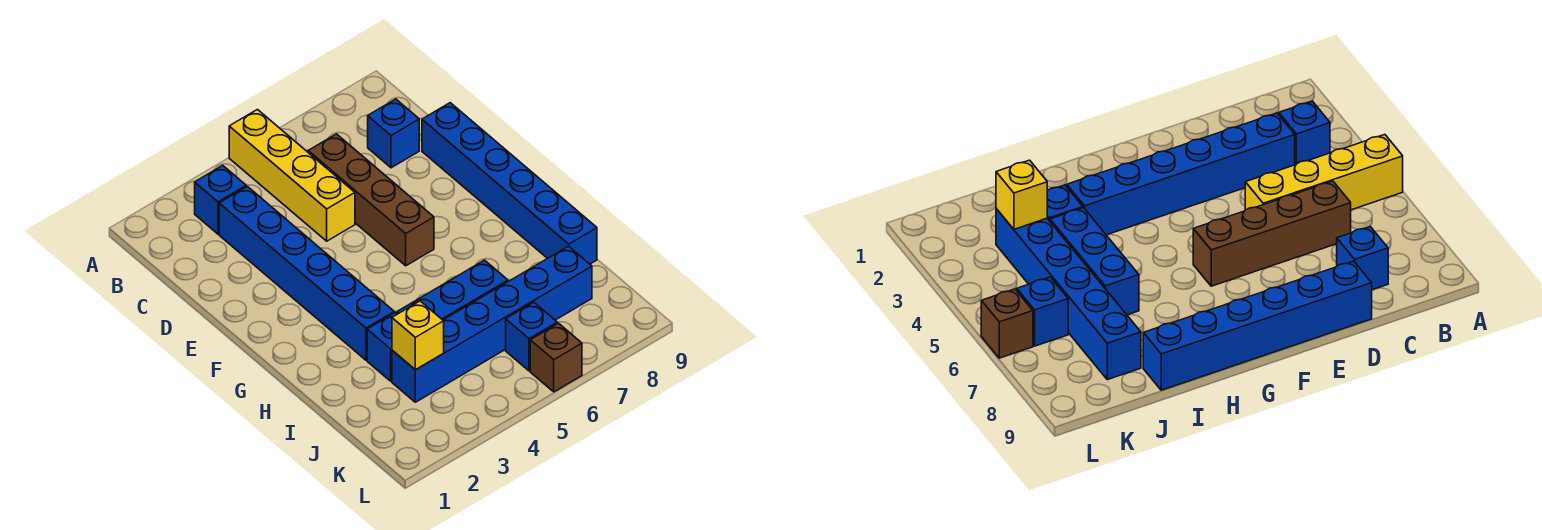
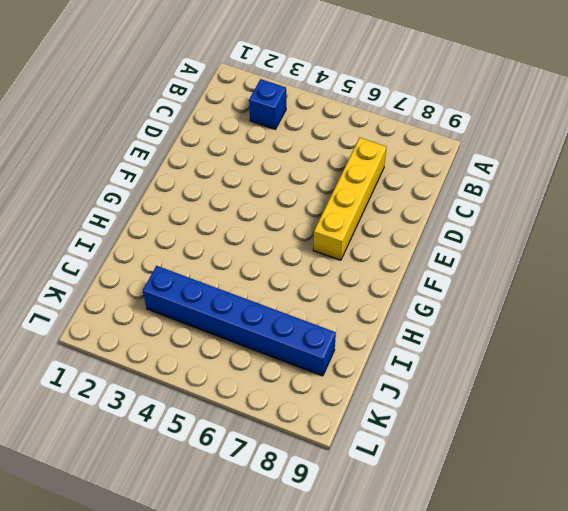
yellow brick C7:F7 level 1 -> yellow brick A5:D5 level 1
none -> blue brick C3:H3 level 1
none -> brown brick C6:F6 level 1
none -> blue brick C8 level 1

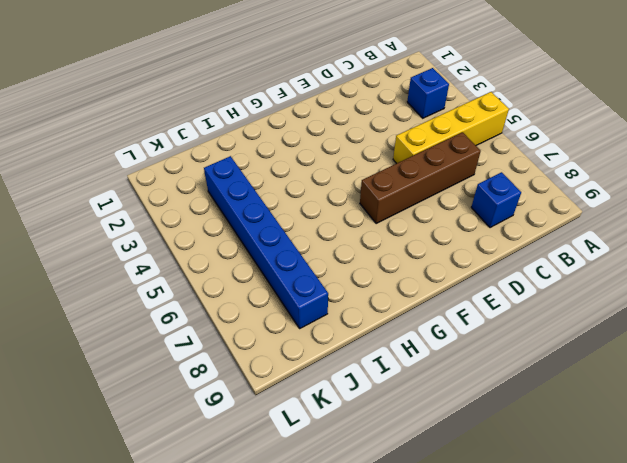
none -> blue brick C3:H3 level 1
none -> blue brick D9:I9 level 1
none -> blue brick I3 level 1

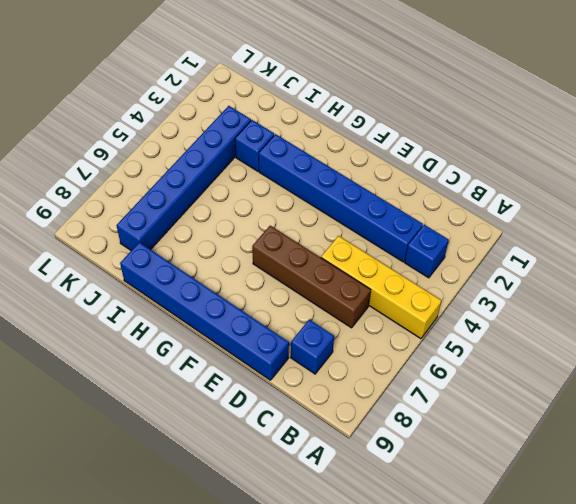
none -> blue brick I4:I6 level 1
none -> blue brick K6 level 1
none -> brown brick L6 level 1

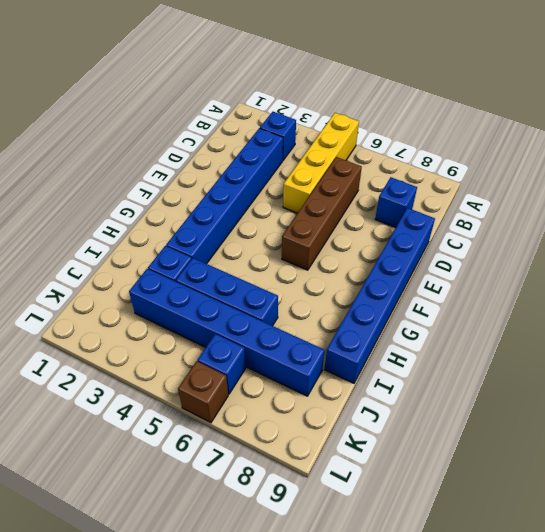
none -> yellow brick J3 level 2

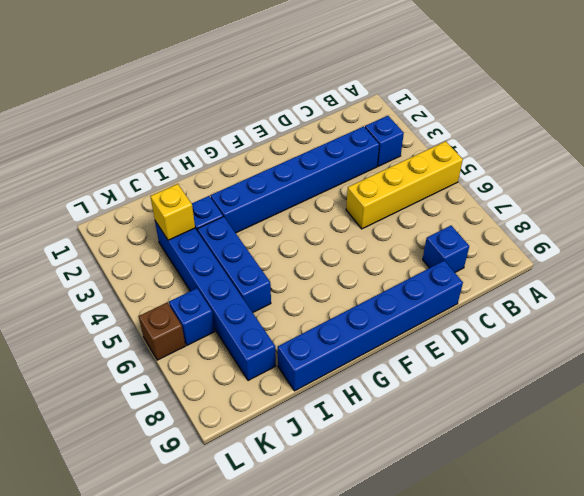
none -> brown brick C6:F6 level 1

